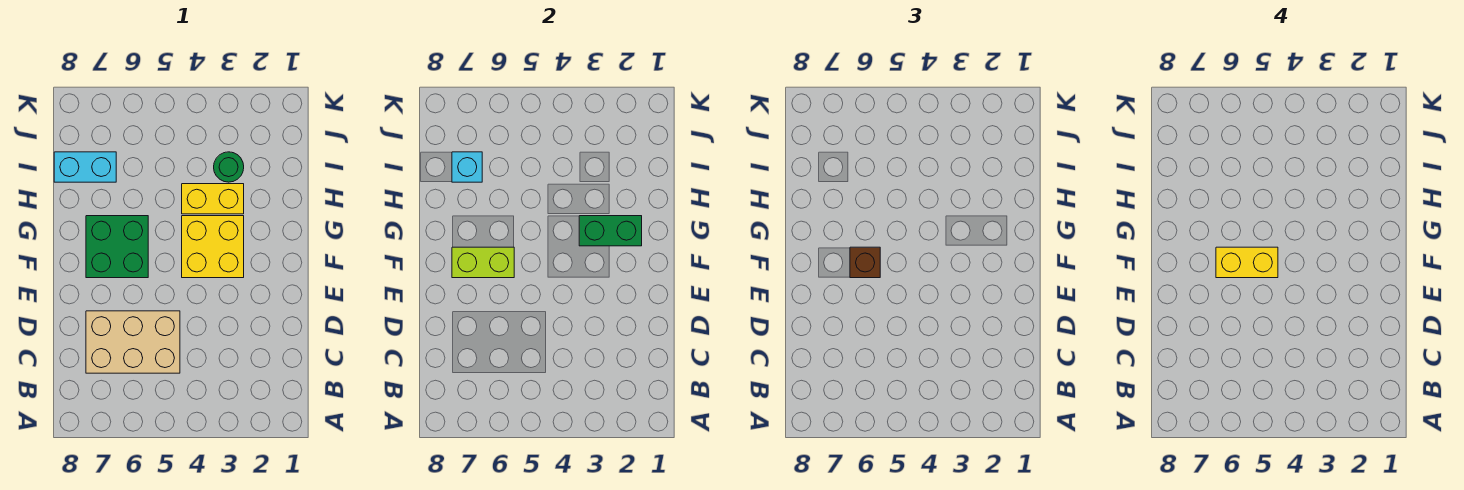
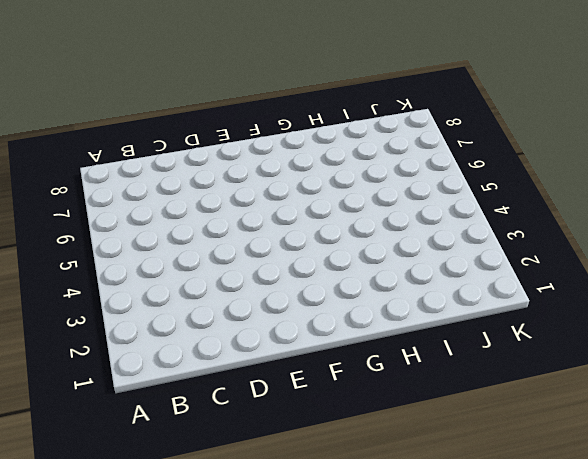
none -> tan brick C5:D7 level 1
none -> yellow brick F3:G4 level 1

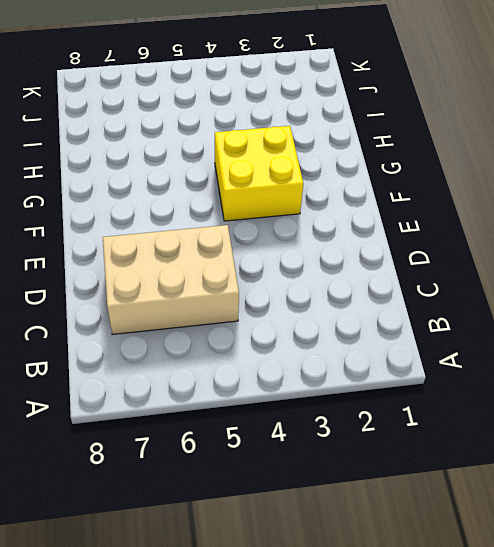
none -> green brick F6:G7 level 1
none -> yellow brick H3:H4 level 1

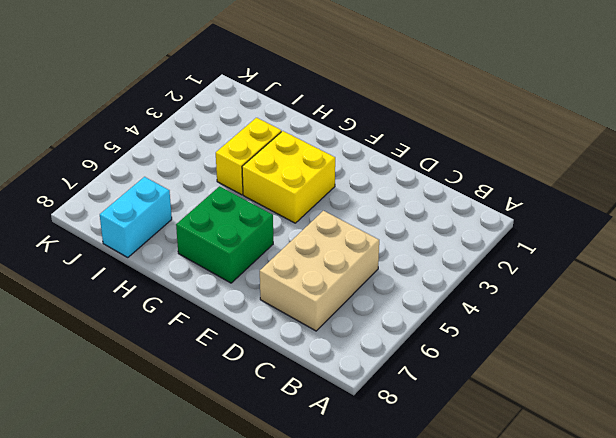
none -> green round brick I3 level 1
none -> lime brick F6:F7 level 2

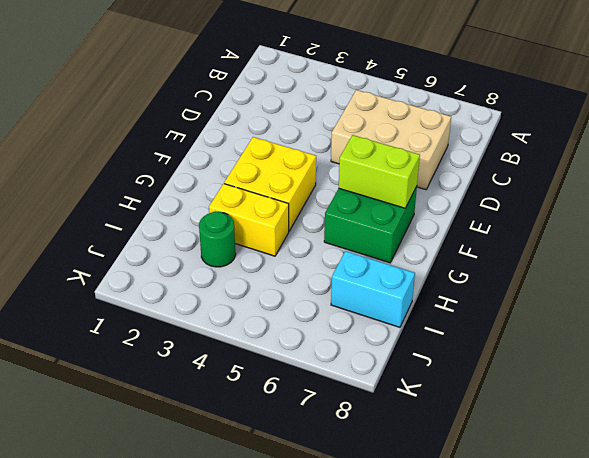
none -> green brick G2:G3 level 2
none -> cyan brick I7 level 2

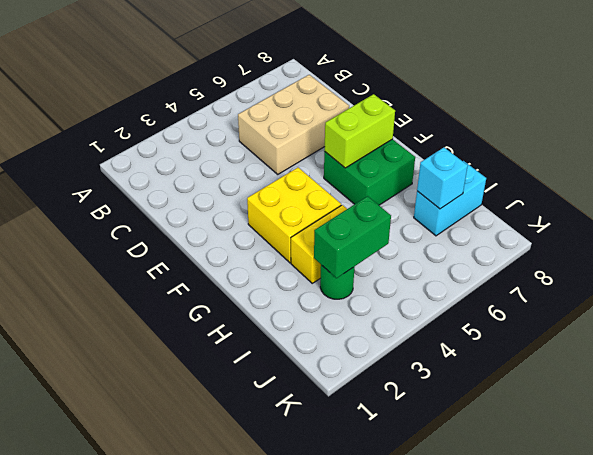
green brick I3:I4 level 2 -> green brick G2:G3 level 2
none -> brown brick F6 level 3
none -> yellow brick F5:F6 level 4

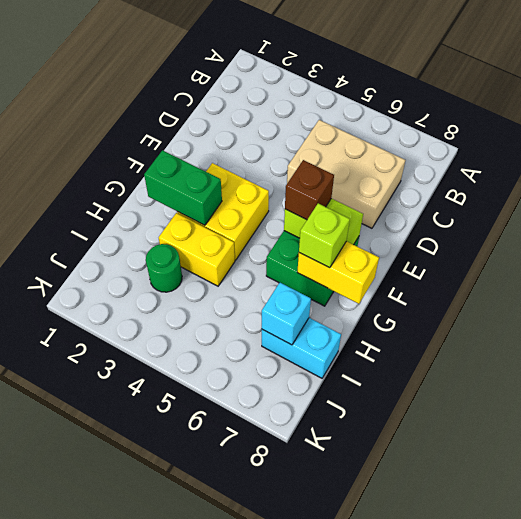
yellow brick G7:G8 level 2 -> yellow brick F5:F6 level 4
lime brick G7 level 3 -> none

